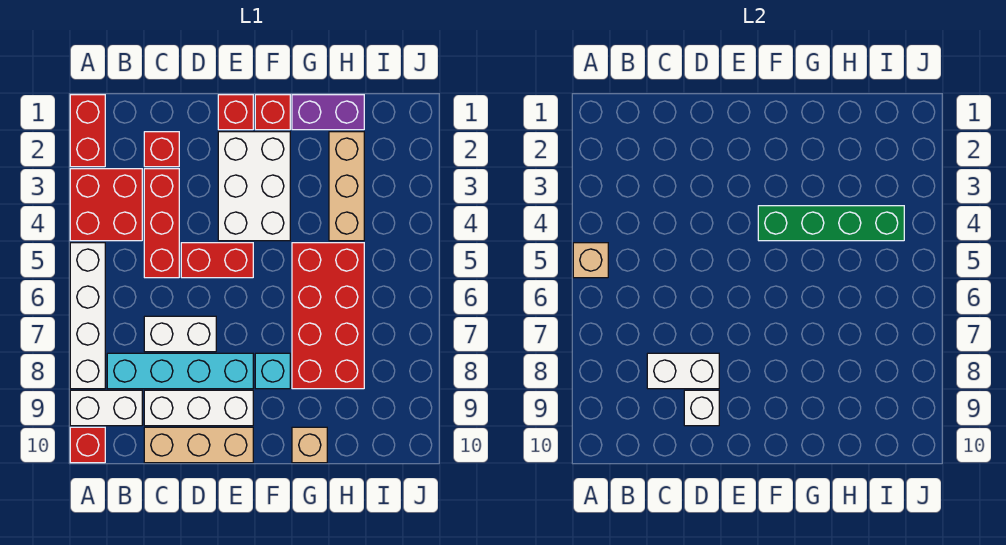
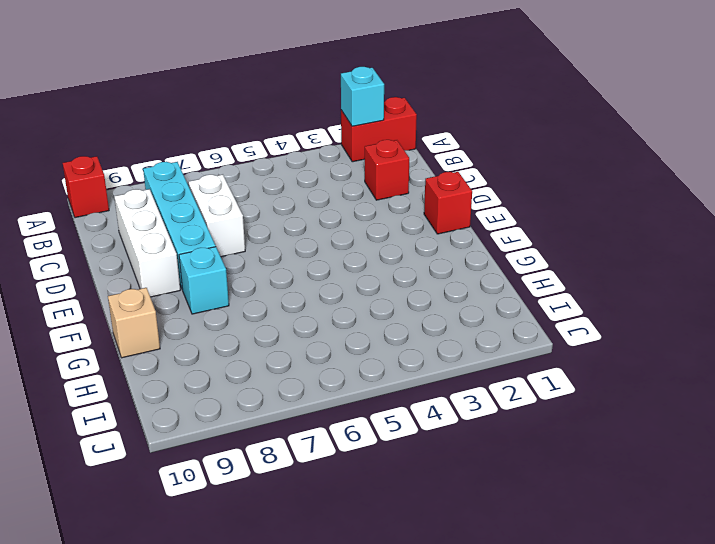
cyan brick A2 level 2 -> none
none -> red brick A3:B4 level 1
none -> white brick A5:A8 level 1
none -> white brick A9:B9 level 1

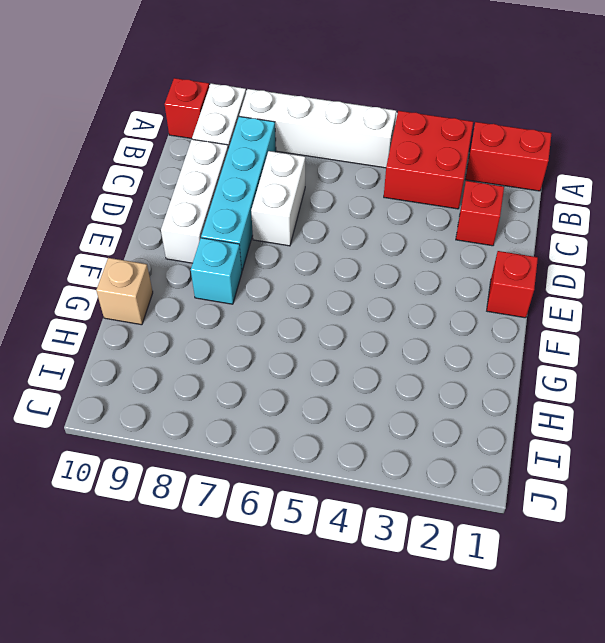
none -> red brick C3:C5 level 1
none -> tan brick C10:E10 level 1
none -> red brick D5:E5 level 1

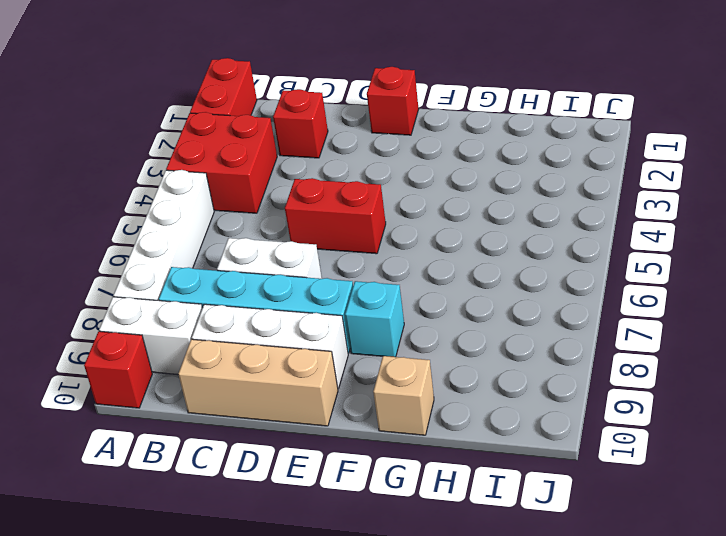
none -> red brick C3:C5 level 1
none -> white brick E2:F4 level 1
none -> red brick F1 level 1

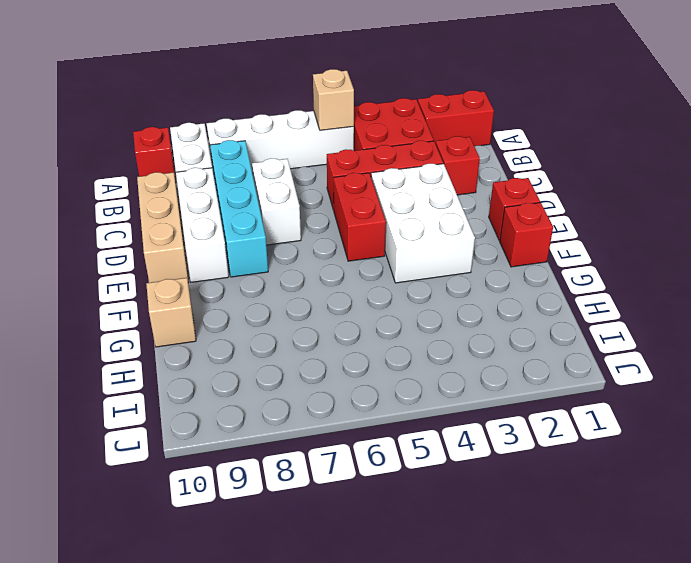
white brick D3:F4 level 1 -> white brick E2:F4 level 1
none -> cyan brick F8 level 1
none -> purple brick G1:H1 level 1
none -> red brick G5:H8 level 1

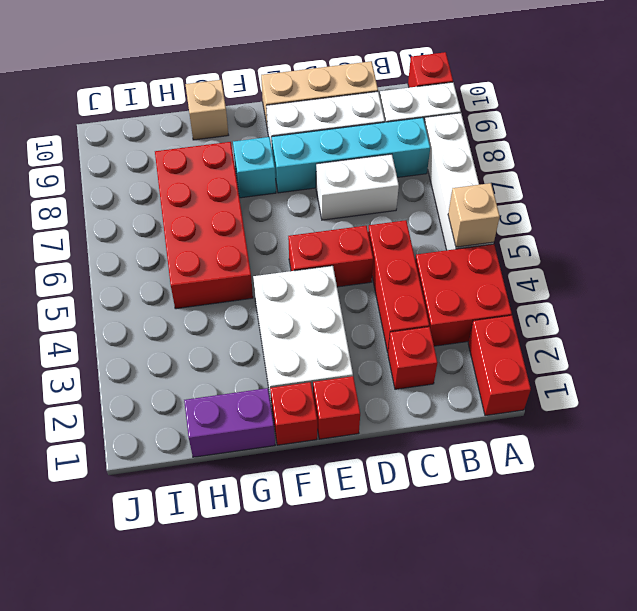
none -> tan brick H2:H4 level 1
none -> white brick C8:D8 level 2
none -> white brick D9 level 2

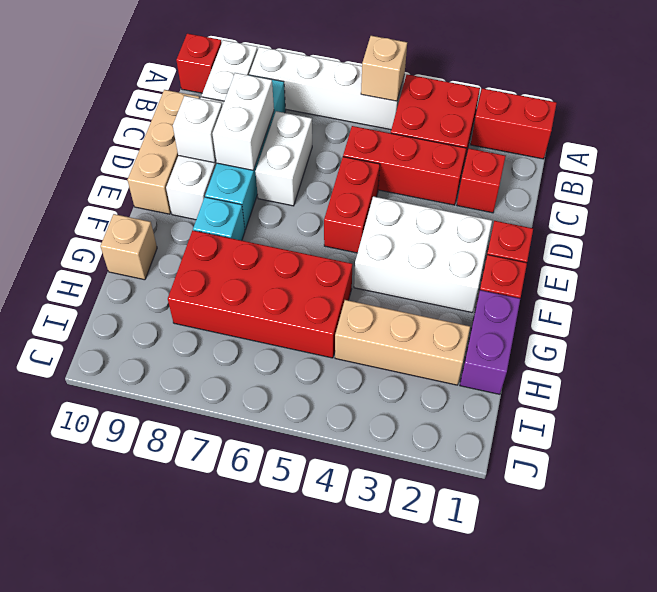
none -> green brick F4:I4 level 2

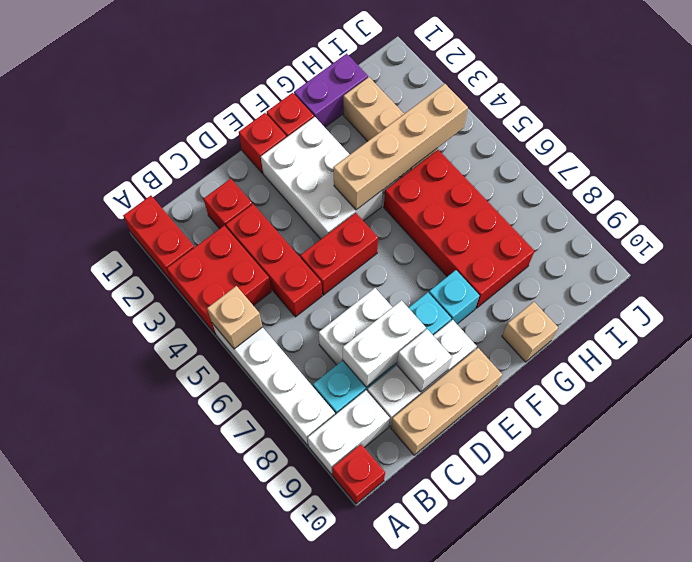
tan brick F4:I4 level 2 -> green brick F4:I4 level 2

